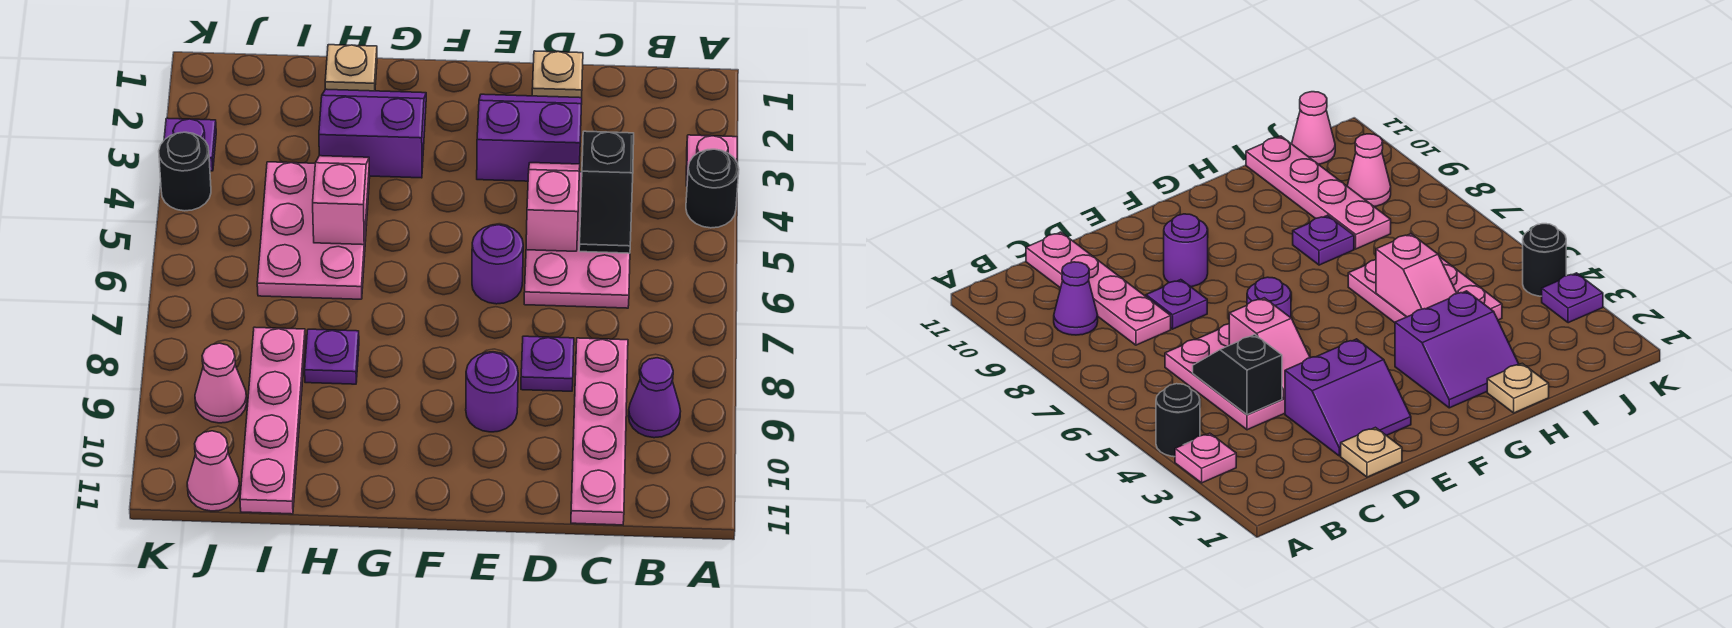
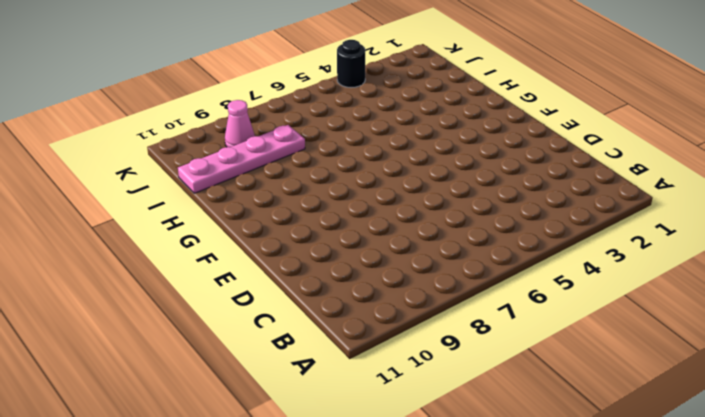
none -> pink plate A3 level 1
none -> black round brick A4 level 1
none -> purple cone B9 level 1

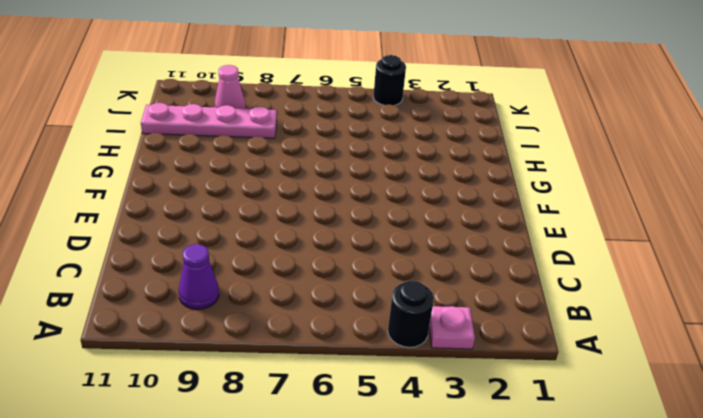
none -> pink plate C4:D6 level 1
none -> pink plate C8:C11 level 1
none -> tan plate D1 level 1

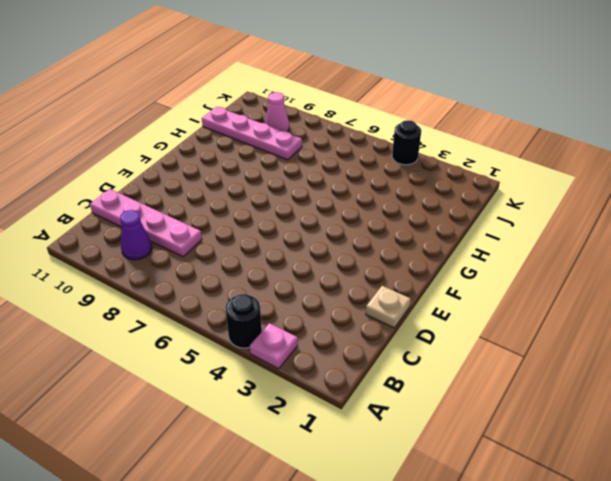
none -> pink plate C4:D6 level 1
none -> purple slope D2:E3 level 1 top 3
none -> purple plate D8 level 1

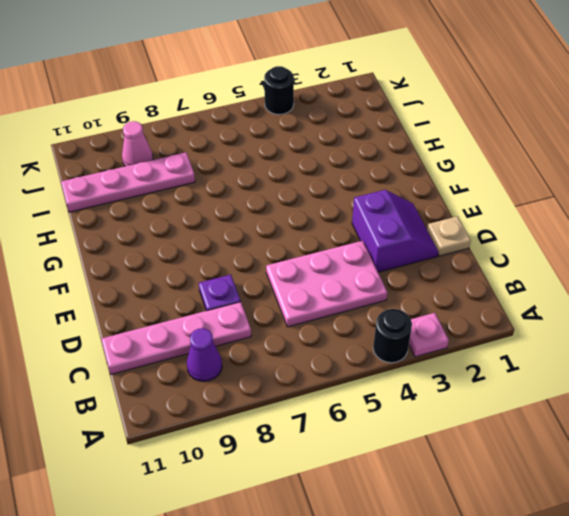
none -> purple round brick E6 level 1
none -> purple round brick E9 level 1
none -> purple slope G2:H3 level 1 top 3

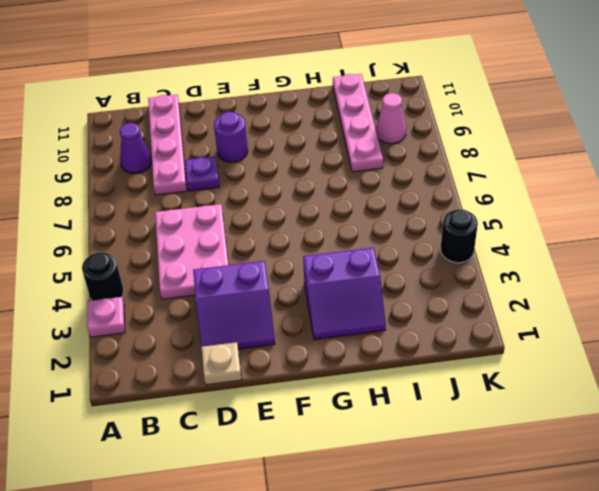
none -> purple round brick E6 level 1
none -> tan plate H1 level 1
none -> pink plate H4:I6 level 1

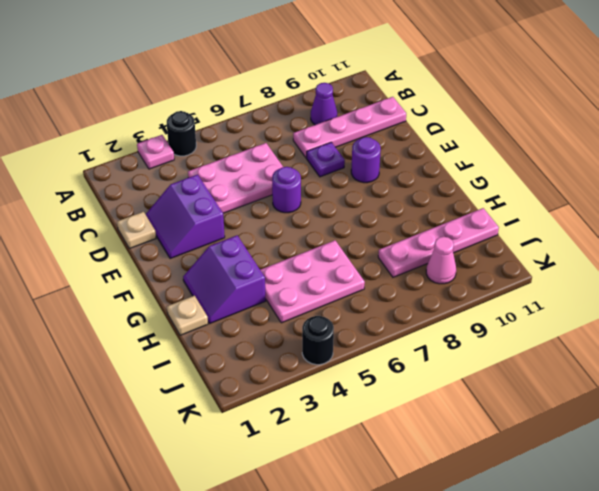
none -> purple plate H8 level 1
none -> pink cone J11 level 1
none -> purple plate K3 level 1

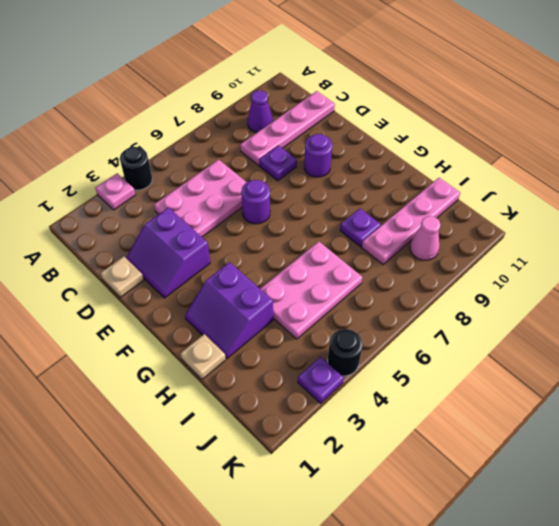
none -> pink cone J11 level 1
none -> black slope C4:C5 level 2 top 4
none -> pink slope D4:D5 level 2 top 5

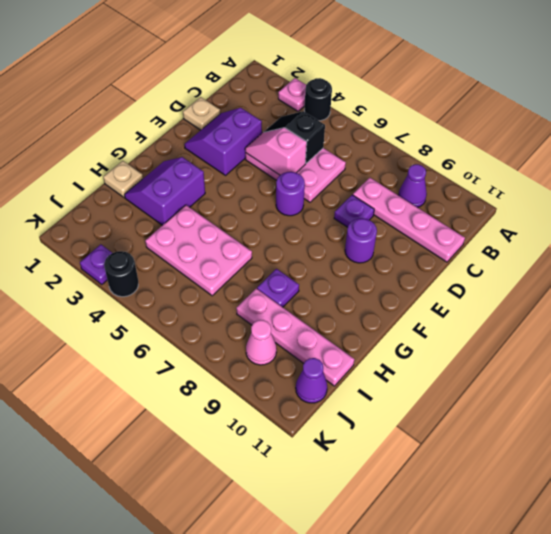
black slope C4:C5 level 2 top 5 -> black slope C4:C5 level 2 top 4
purple cone J11 level 1 -> pink cone J11 level 1
none -> pink slope H4:H5 level 2 top 5

